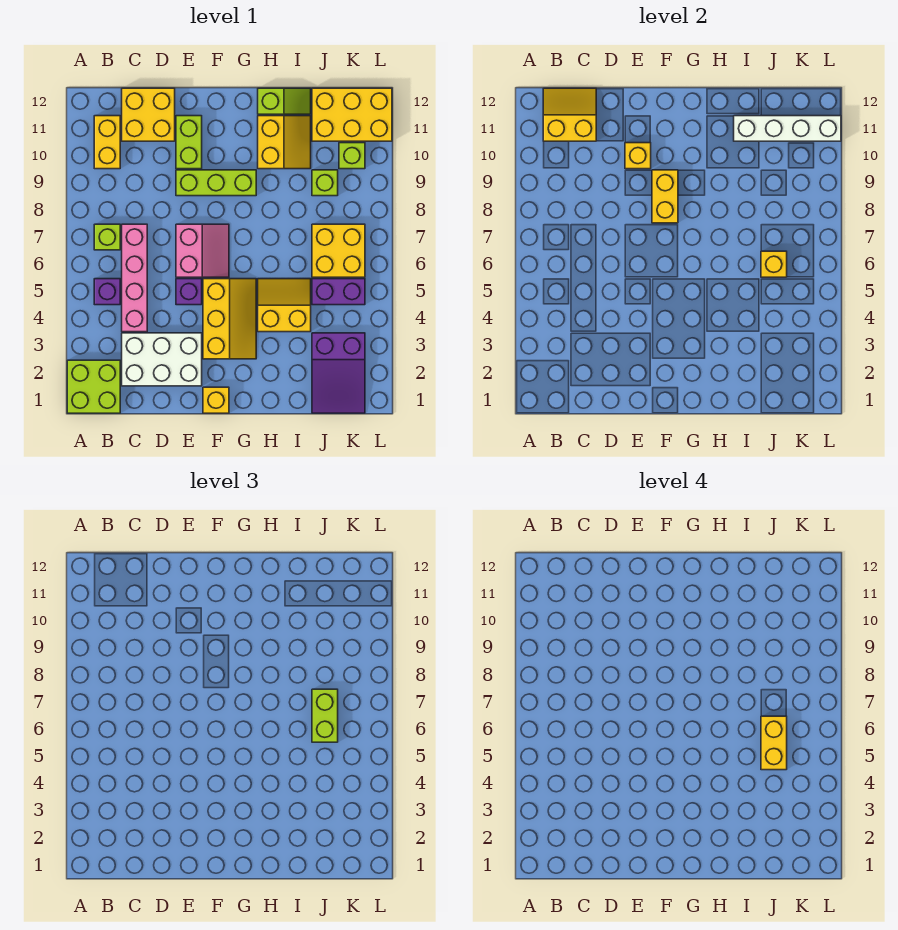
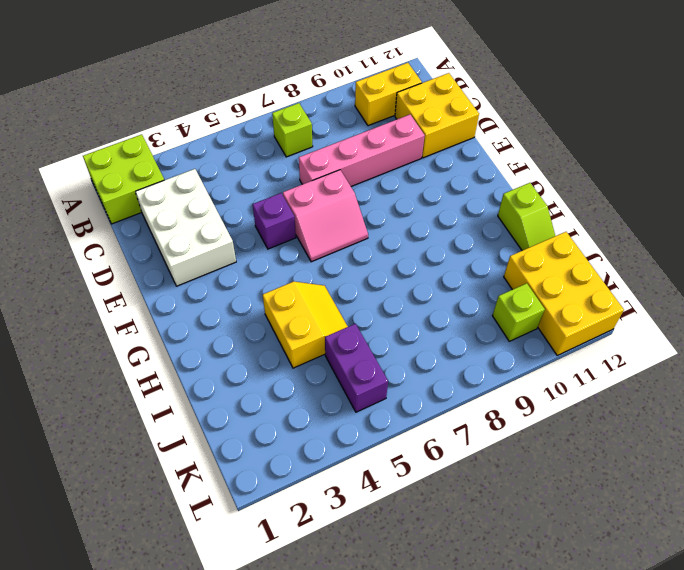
pink brick D7:D10 level 1 -> pink brick C4:C7 level 1
none -> purple brick B5 level 1
none -> lime brick E9:G9 level 1
none -> lime brick E10:E11 level 1

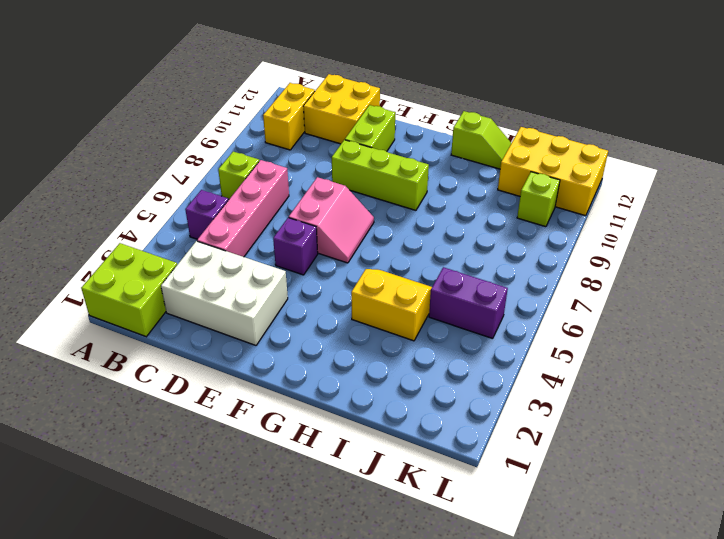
none -> yellow brick F1 level 1
none -> yellow slope F3:G5 level 1 top F
none -> yellow slope H10:I11 level 1 top H

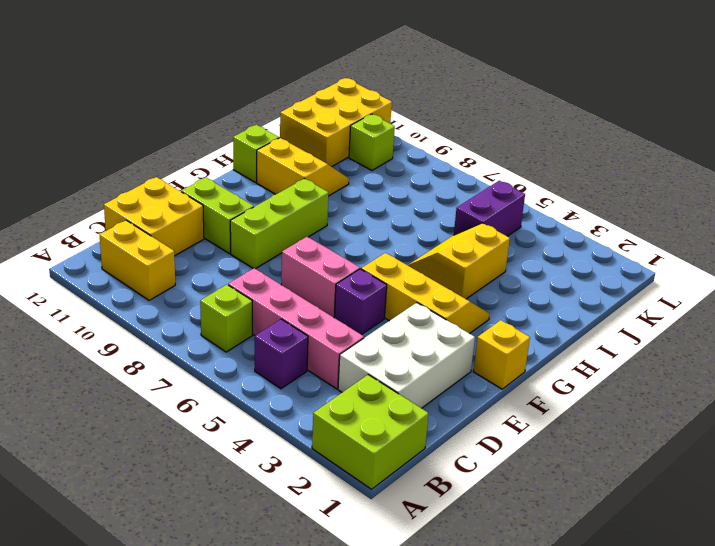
none -> purple slope J1:K3 level 1 top 3
none -> yellow brick J6:K7 level 1
none -> lime brick J9 level 1

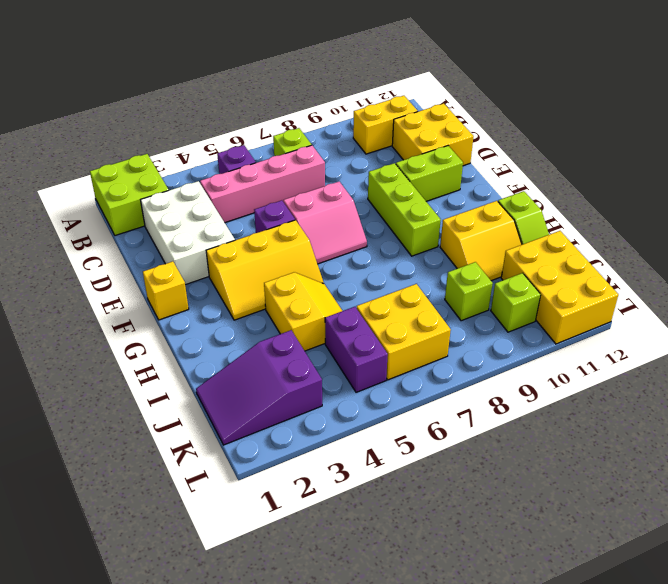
none -> yellow slope B11:C12 level 2 top 11
none -> yellow brick E10 level 2
none -> yellow brick F8:F9 level 2

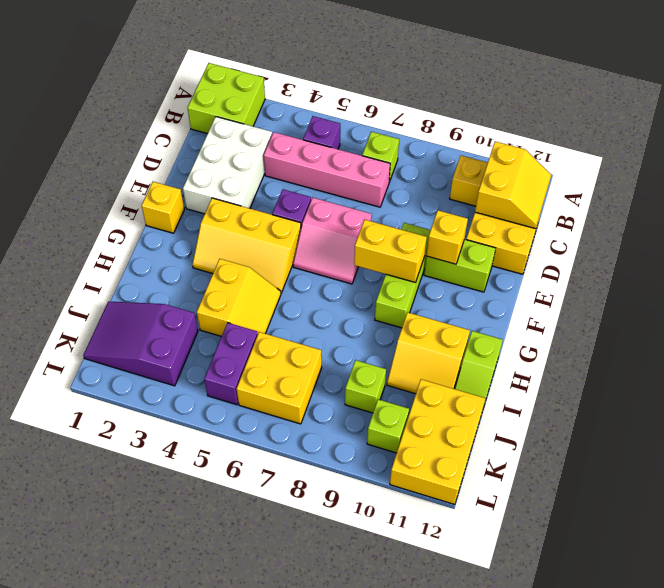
none -> white brick I11:L11 level 2
none -> yellow brick J6 level 2
none -> lime brick J6:J7 level 3

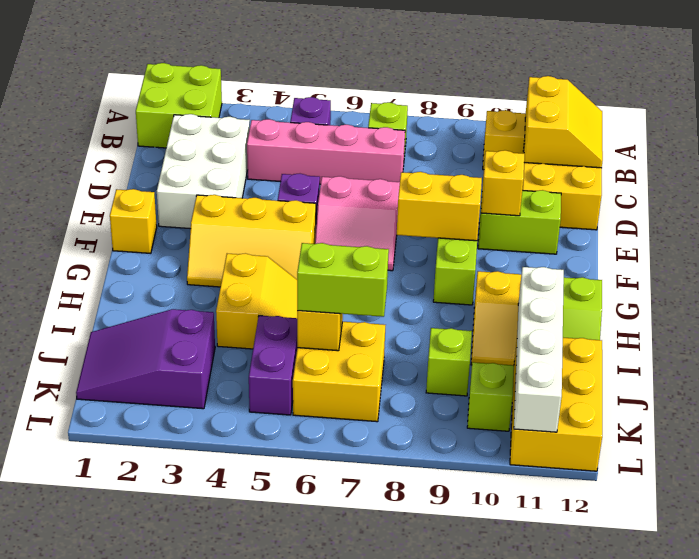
none -> yellow brick J5:J6 level 4

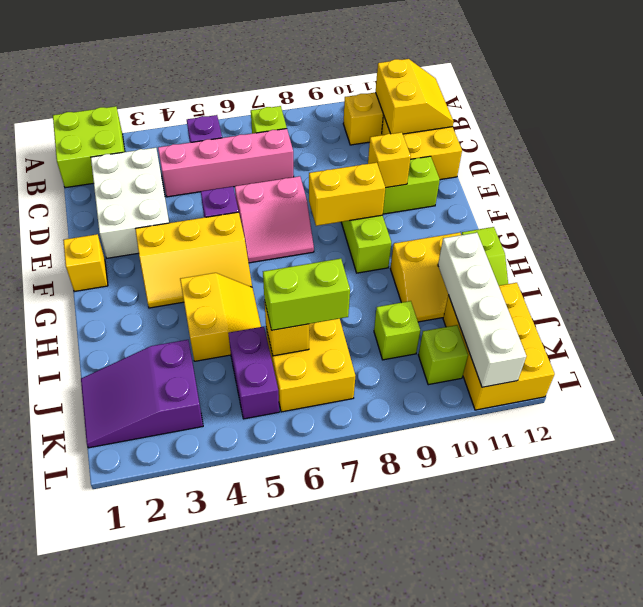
none -> yellow brick J5:J6 level 4

